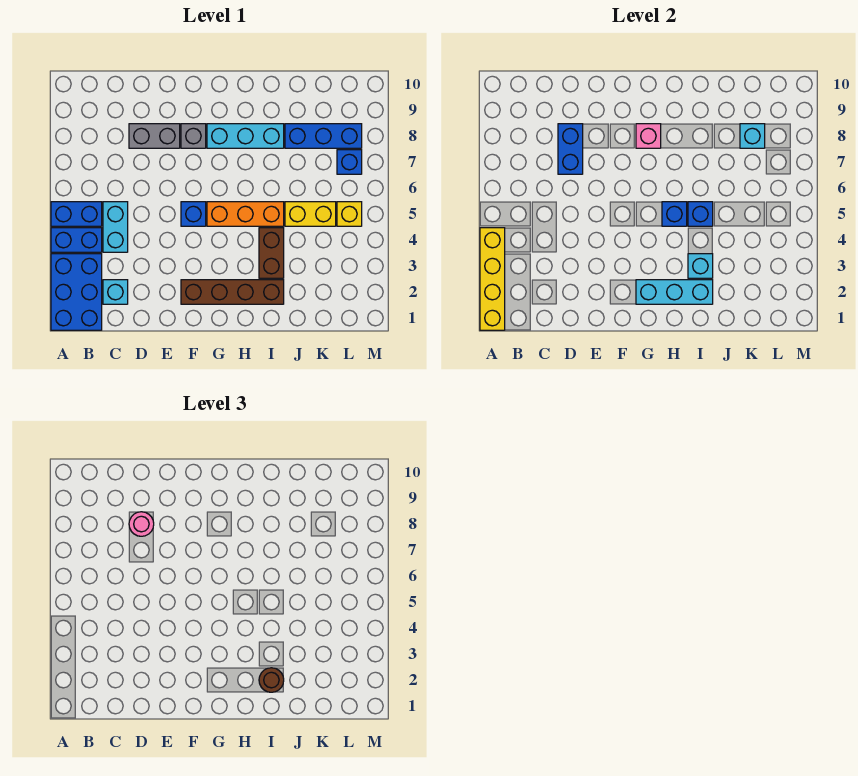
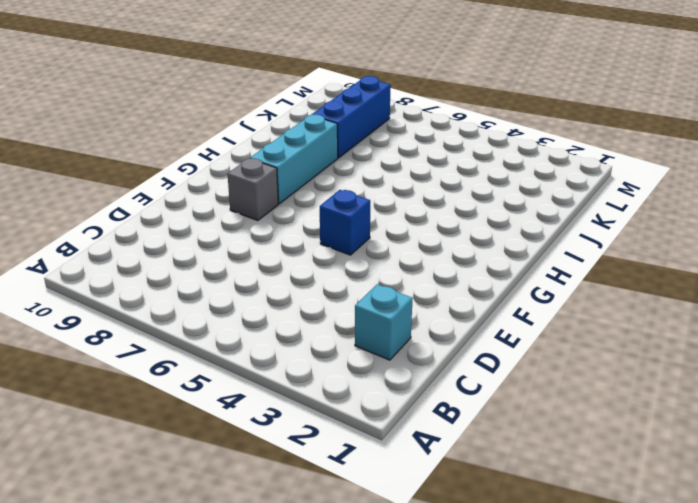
none -> blue brick A1:B3 level 1
none -> blue brick A4:B4 level 1
none -> blue brick A5:B5 level 1

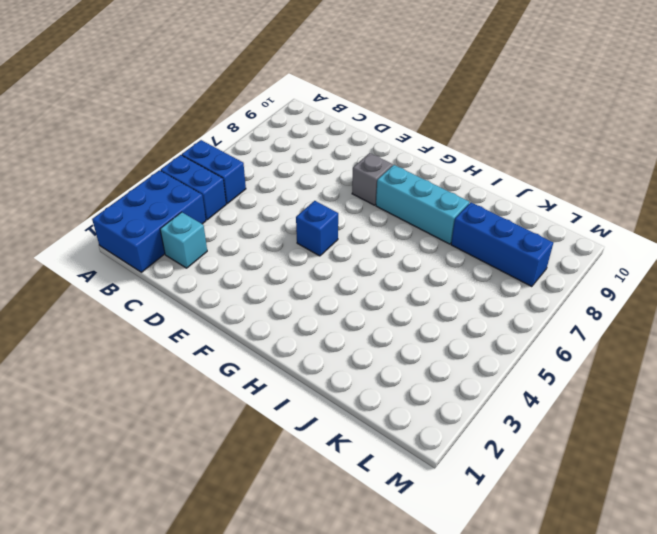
none -> cyan brick C4:C5 level 1
none -> grey brick D8:E8 level 1
none -> brown brick F2:I2 level 1

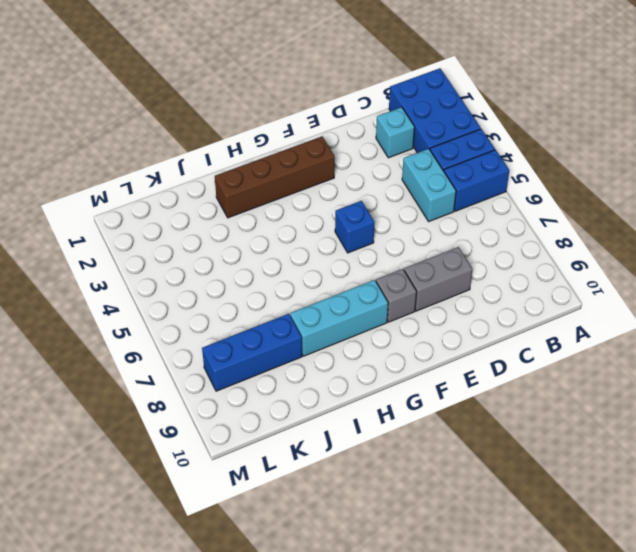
none -> orange brick G5:I5 level 1
none -> brown brick I3:I4 level 1
none -> yellow brick J5:K5 level 1

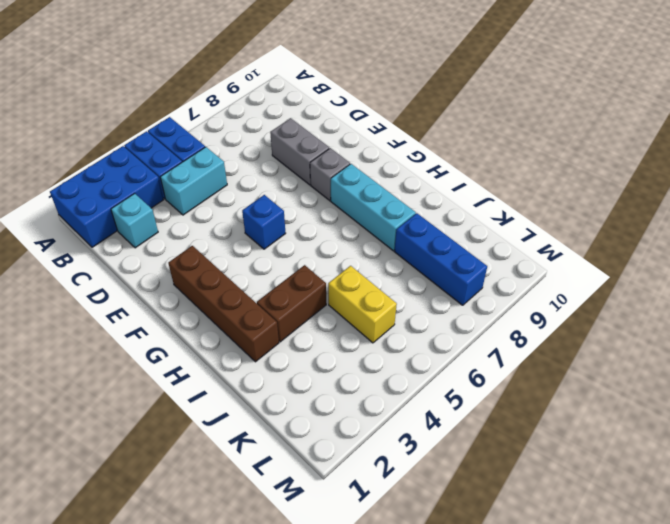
none -> orange brick G5:I5 level 1
none -> yellow brick L5 level 1
none -> blue brick L7 level 1

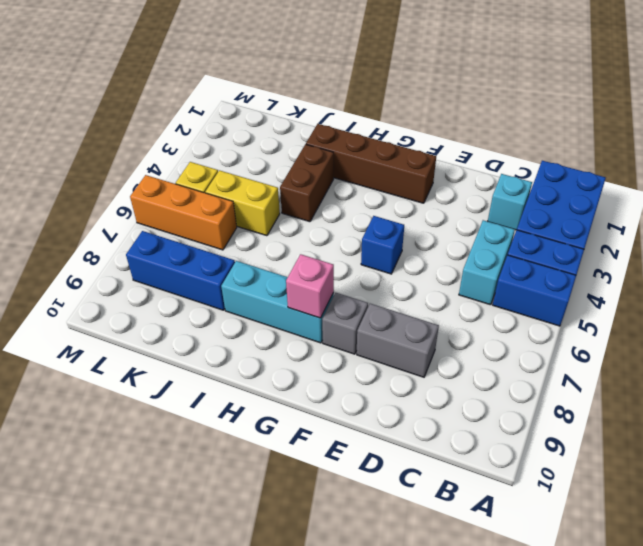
orange brick K6:M6 level 1 -> orange brick G5:I5 level 1
none -> blue brick L7 level 1
none -> yellow brick A1:A4 level 2
none -> blue brick D7:D8 level 2

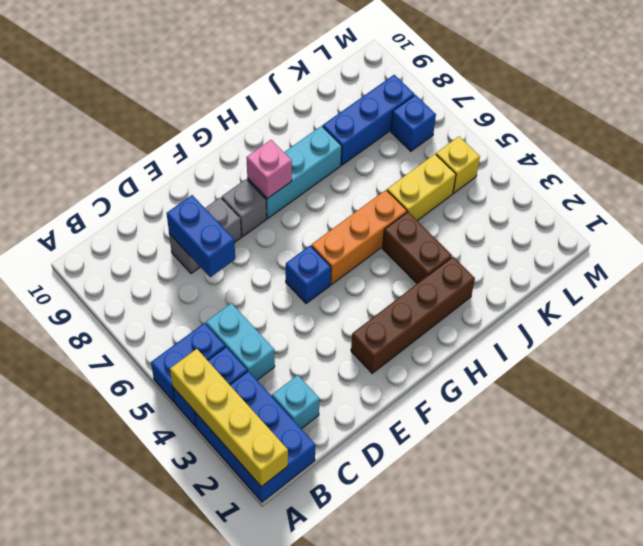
none -> cyan brick G2:I2 level 2
none -> blue brick H5 level 2
none -> cyan brick I3 level 2

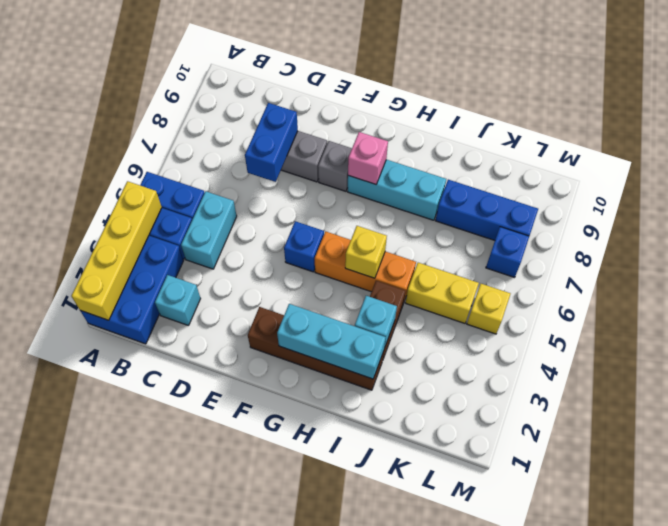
yellow brick H5 level 2 -> blue brick H5 level 2
none -> blue brick I5 level 2
none -> cyan brick K8 level 2
none -> pink round brick D8 level 3

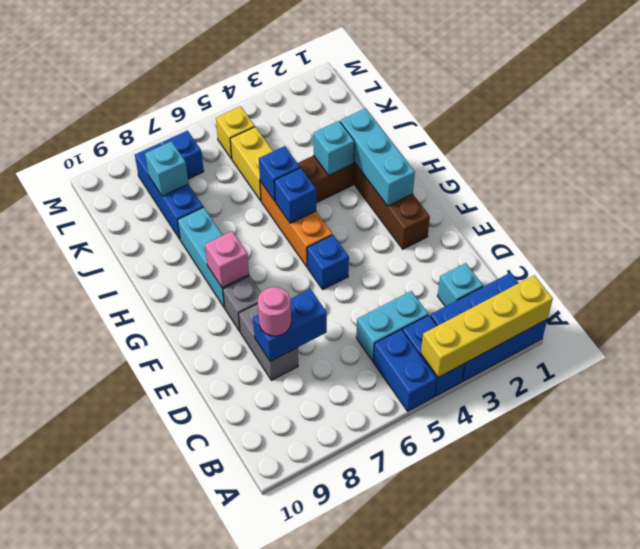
none -> brown round brick I2 level 3

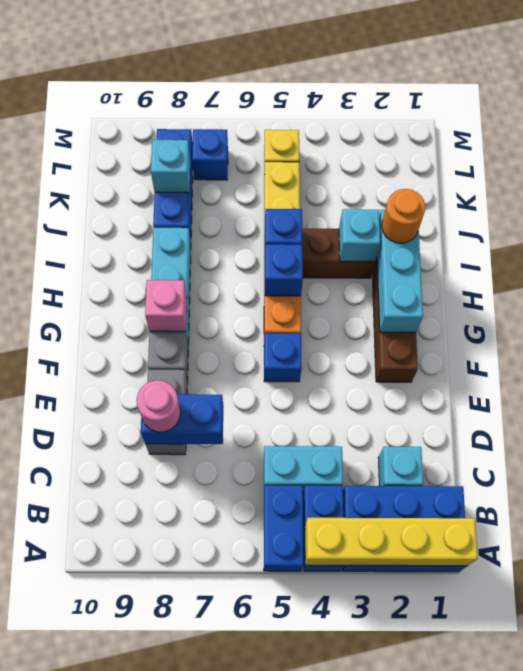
orange round brick I2 level 3 -> brown round brick I2 level 3

